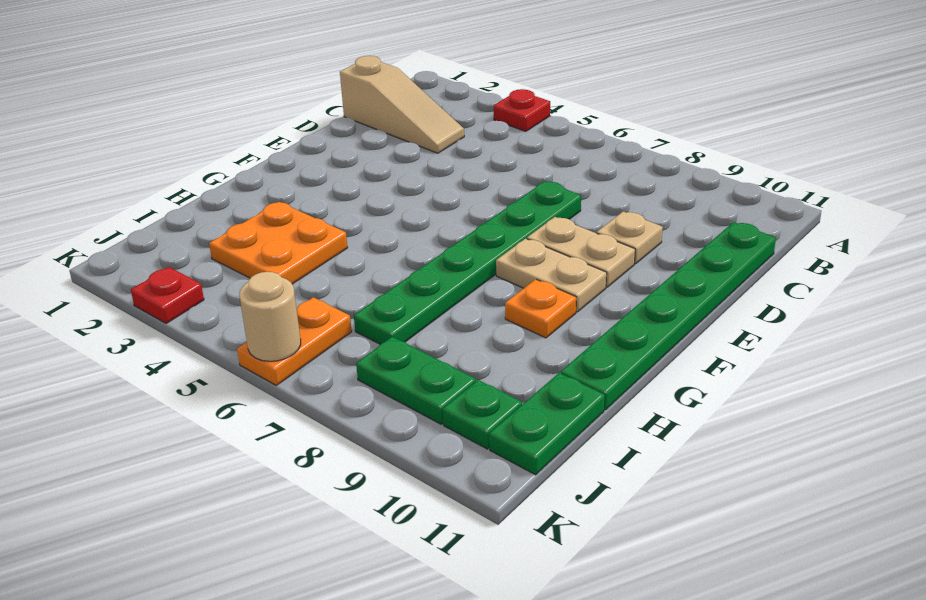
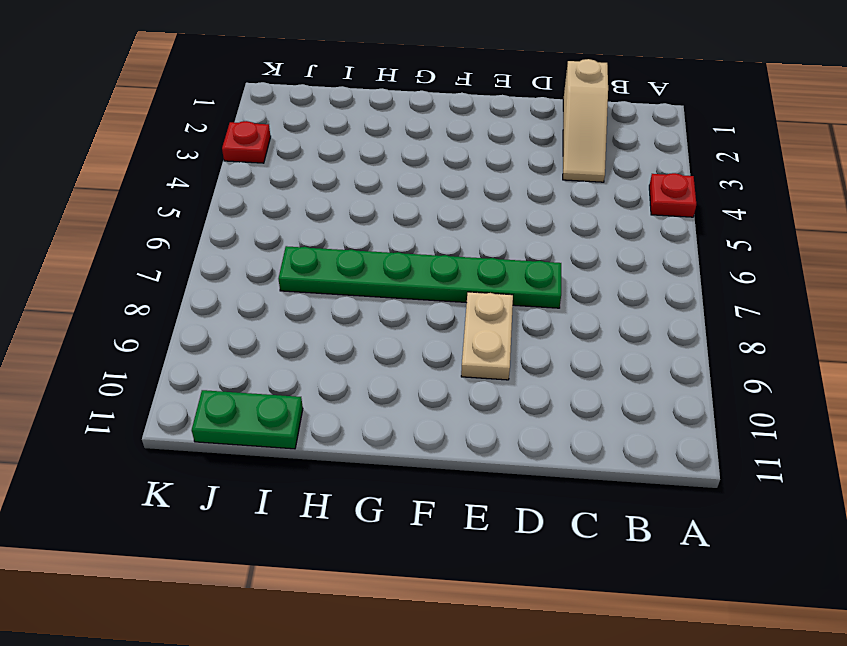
none -> green plate C11:H11 level 1
none -> tan plate D9 level 1
none -> tan plate F8:F9 level 1

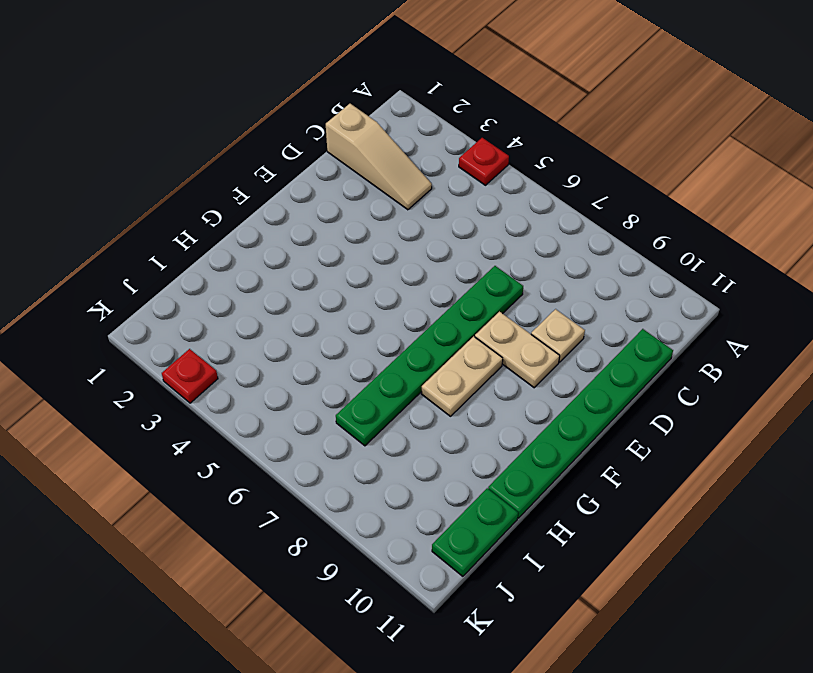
tan plate F8:G8 level 1 -> tan plate F8:F9 level 1
none -> orange plate G9 level 1
none -> orange plate H3:I4 level 1
none -> orange plate J6:K6 level 1

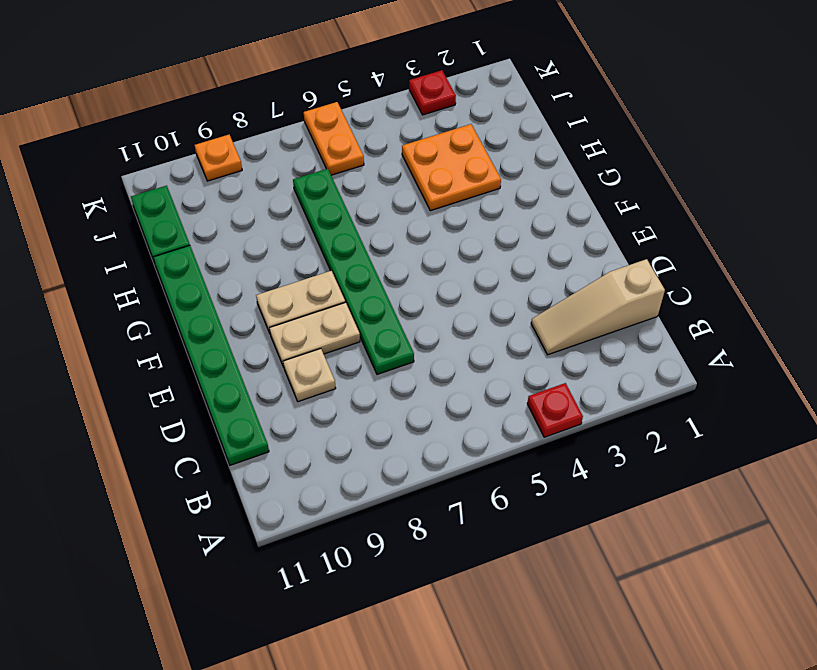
orange plate K9 level 1 -> orange plate G9 level 1
none -> green plate J8:J9 level 1
none -> green plate J10 level 1
none -> tan round brick K6 level 2

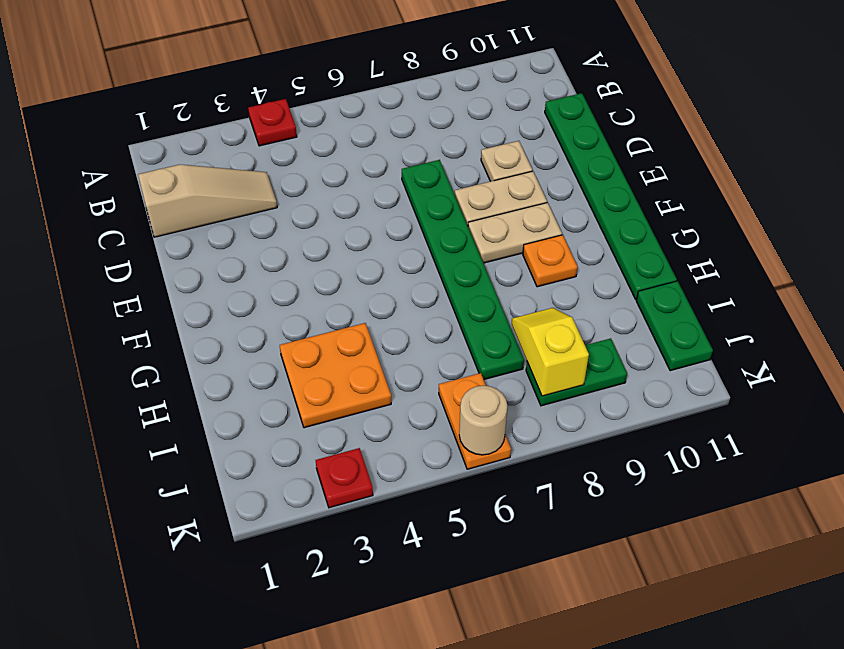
yellow slope I8:J8 level 2 top J -> none
none -> green plate J10 level 1

